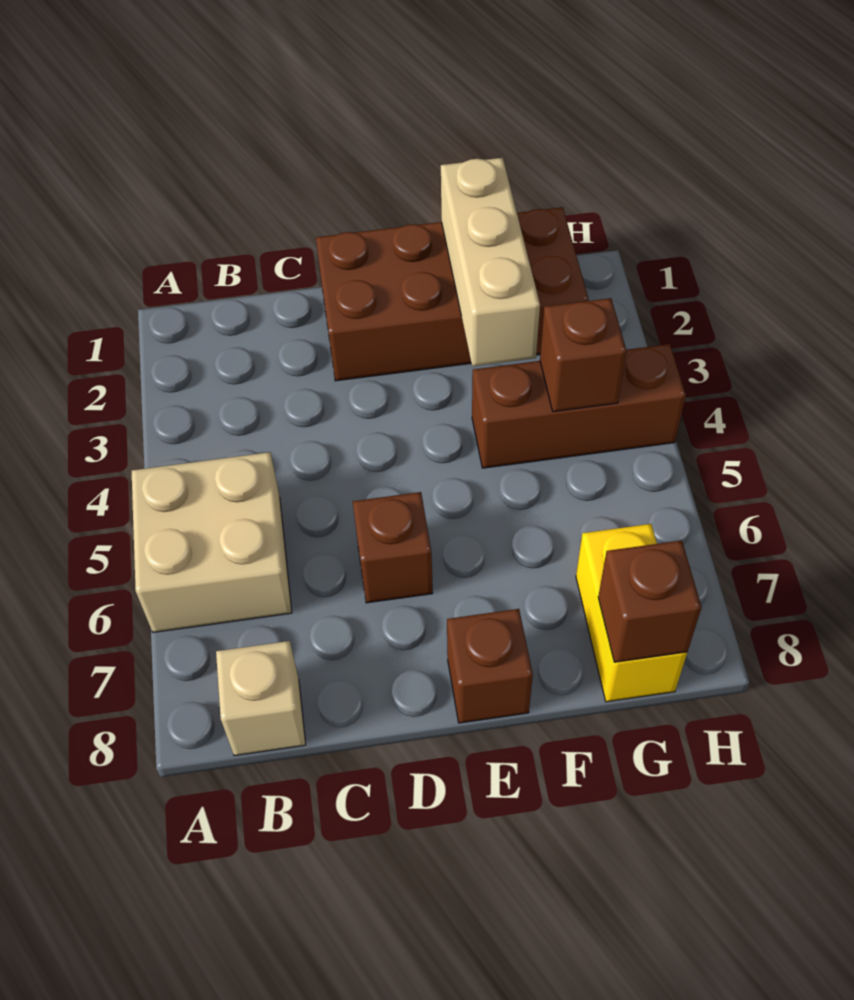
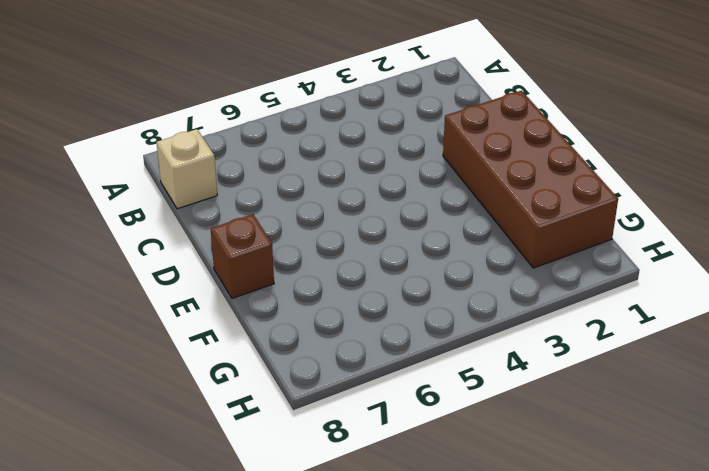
none -> tan brick A5:B6 level 1
none -> brown brick D6 level 1

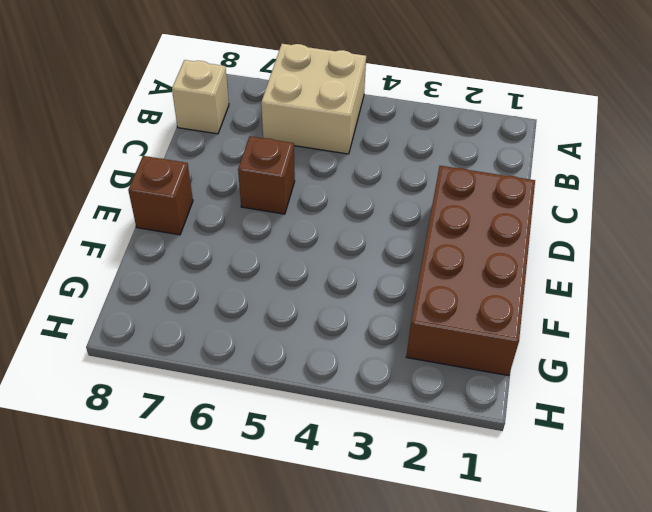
none -> brown brick F4:H4 level 1
none -> yellow brick G7:G8 level 1

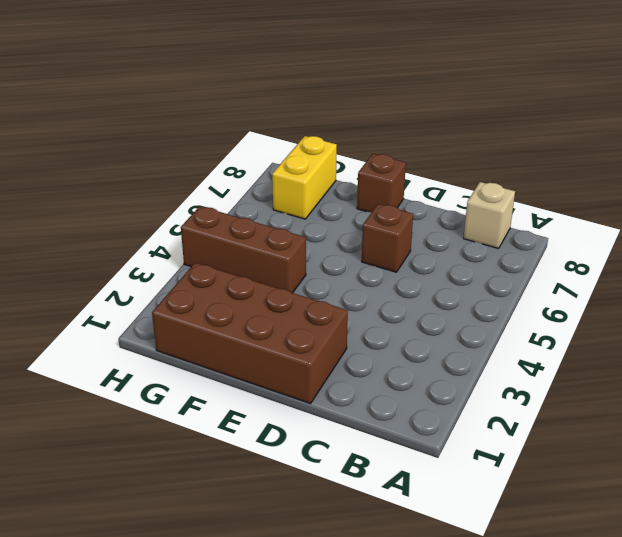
none -> tan brick A5:B6 level 1
none -> tan brick F1:F3 level 2

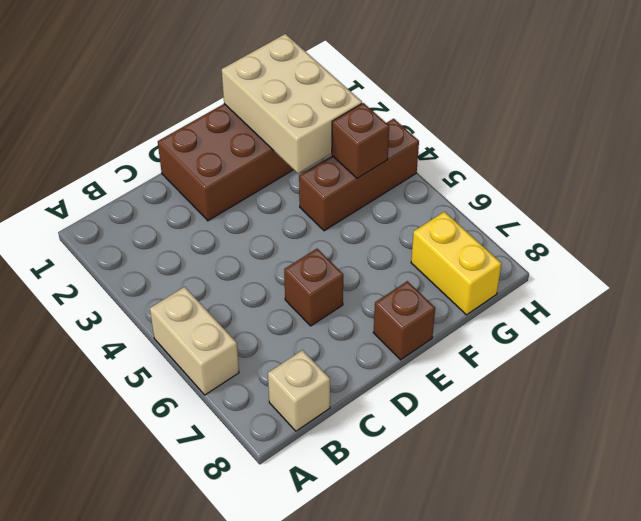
tan brick A5:A6 level 1 -> tan brick A5:B6 level 1
tan brick F1:G3 level 2 -> tan brick F1:F3 level 2
none -> brown brick G8 level 2

